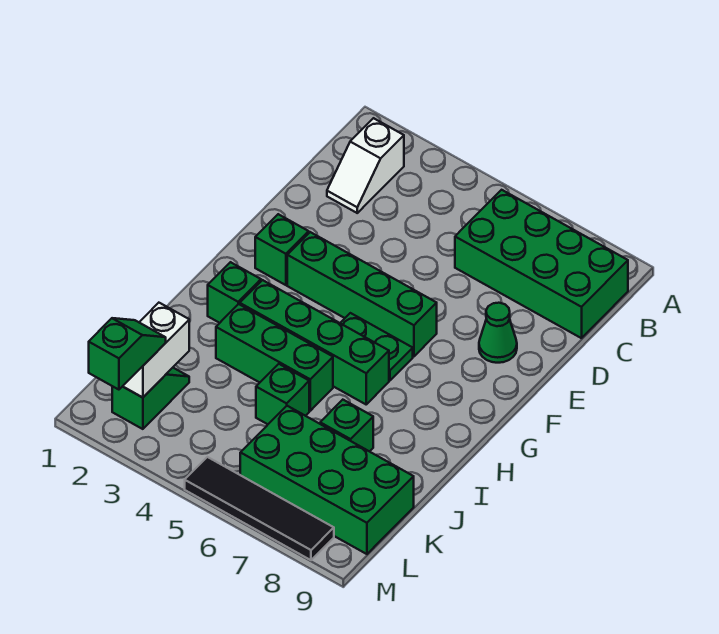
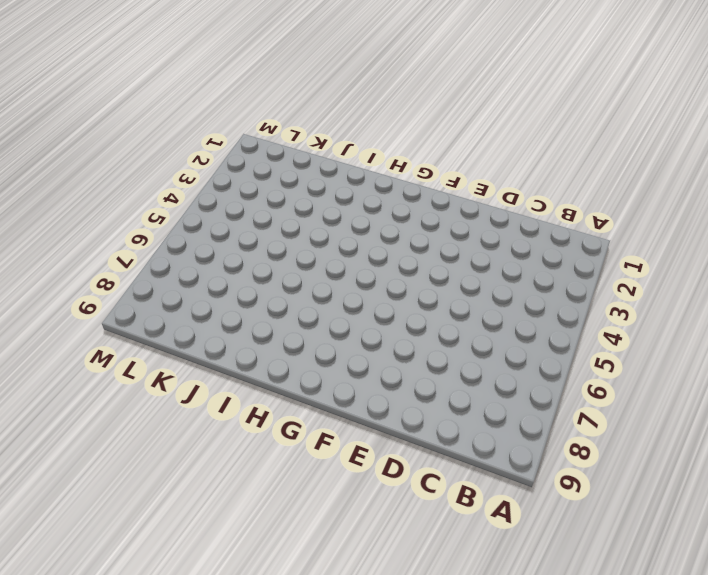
none -> white slope B2:C2 level 1 top B
none -> green brick B6:C9 level 1
none -> green cone E8 level 1

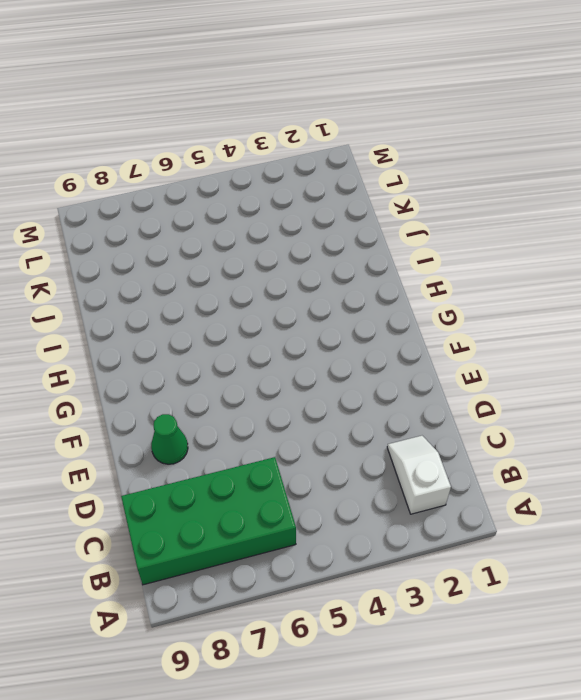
none -> green brick F2 level 1
none -> green brick F3:F6 level 1
none -> green plate G5:G6 level 1

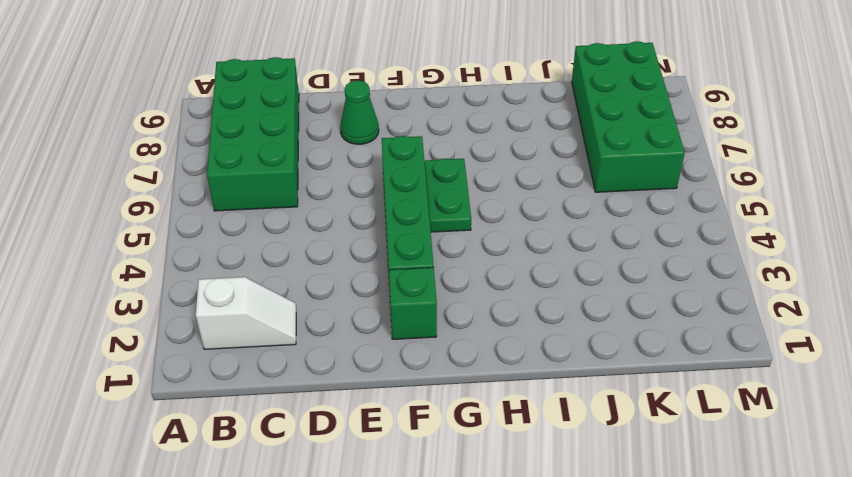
none -> green brick H2 level 1
none -> green brick H3:H6 level 1
none -> green brick I3:I5 level 1

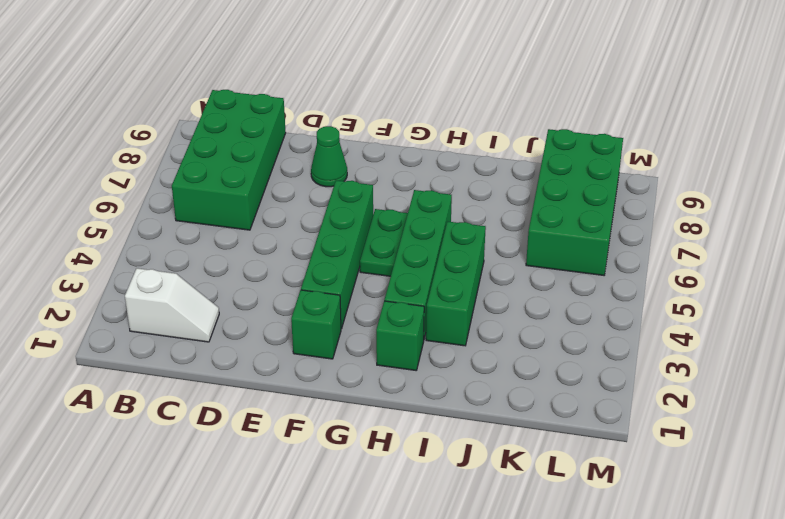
none -> green brick J5 level 1
none -> green brick J7 level 1
none -> green slope K2:L2 level 1 top L

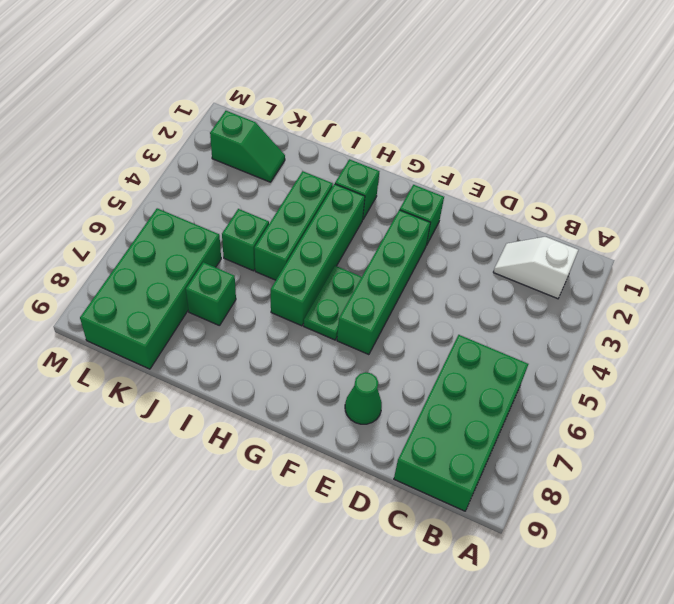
none -> black tile M5:M8 level 1
none -> white brick K2:L2 level 2
none -> green slope L2:M2 level 3 top M

